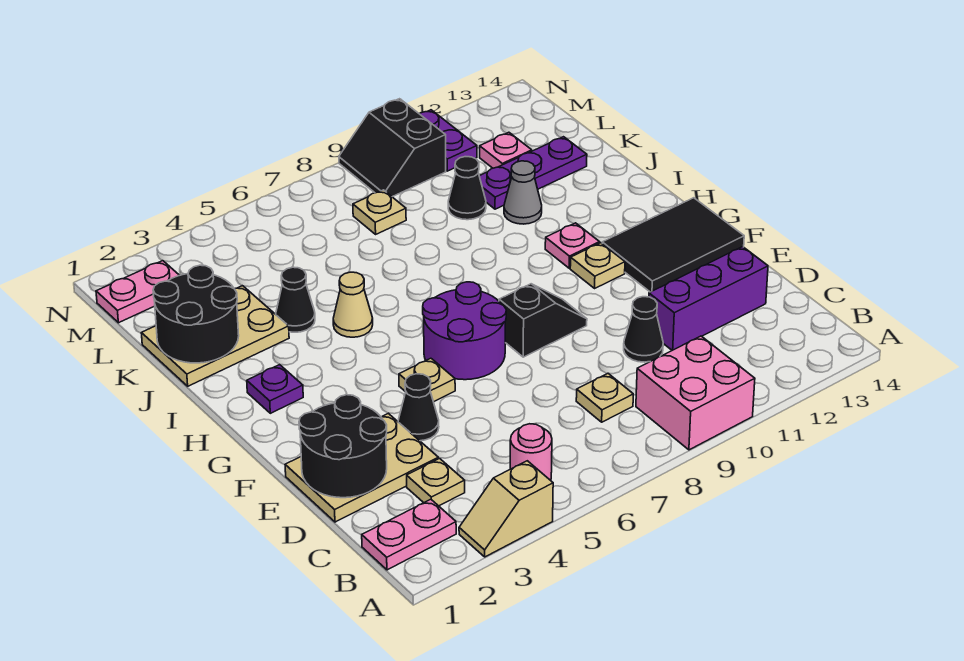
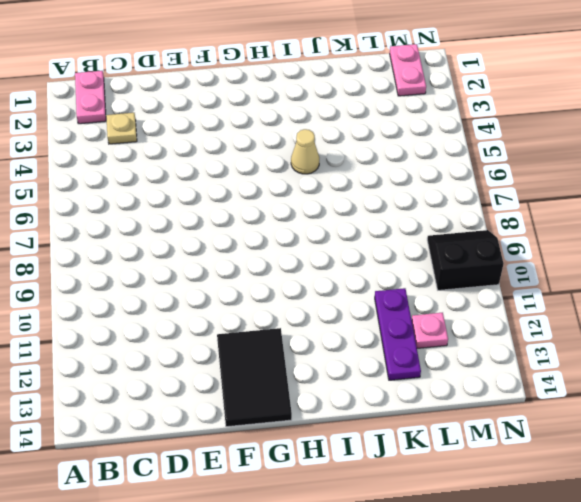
none -> tan slope A3:A4 level 1 top 4
none -> pink brick A9:B10 level 1
none -> pink round brick B5 level 1
none -> tan plate C8 level 1

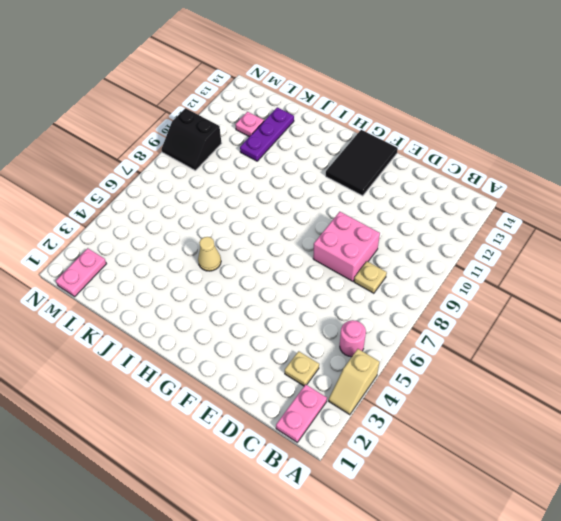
pink brick D8:E9 level 1 -> pink brick A9:B10 level 1
none -> tan plate D1:E3 level 1
none -> black cone D10 level 1
none -> purple brick D11:D13 level 1
none -> black cone E4 level 1

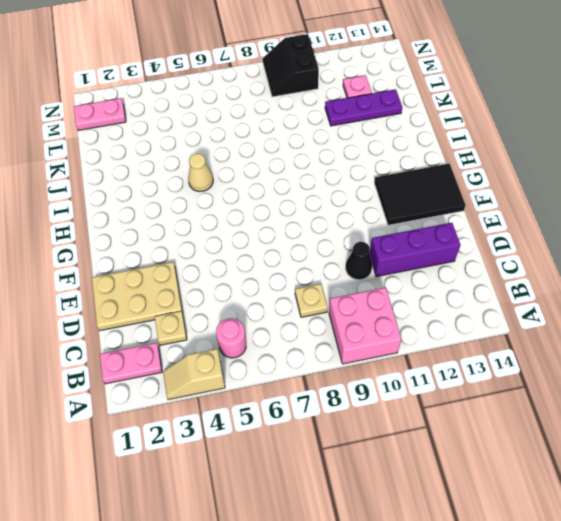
none -> black cone E4 level 1
none -> tan plate F5 level 1
none -> purple round brick F6:G7 level 1
none -> black slope F8:F9 level 1 top 8

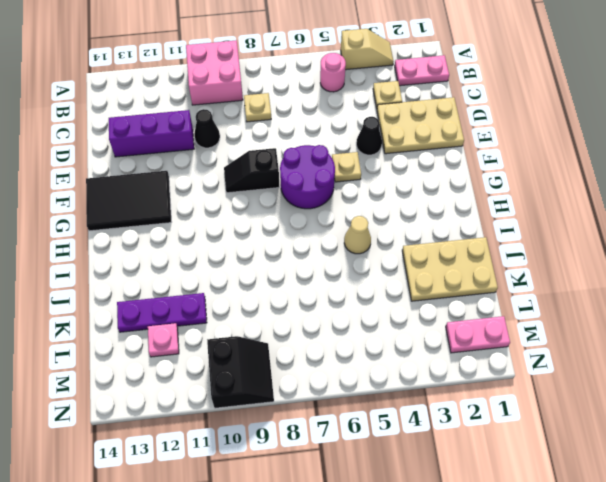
none -> tan plate G11 level 1
none -> purple plate H2 level 1
none -> pink plate H11 level 1
none -> black cone J4 level 1

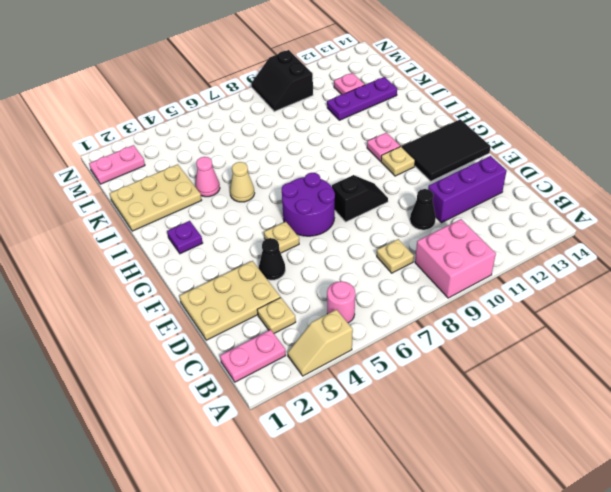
pink cone J4 level 1 -> black cone J4 level 1
none -> grey cone J11 level 1
none -> black cone K10 level 1
none -> tan plate L8 level 1
none -> purple plate M11:N11 level 1

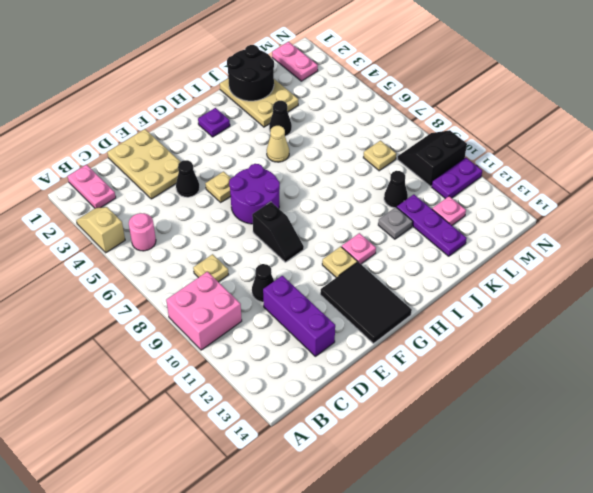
grey plate J11 level 1 -> grey cone J11 level 1
none -> tan plate C3 level 1
none -> black round brick D1:E2 level 2

